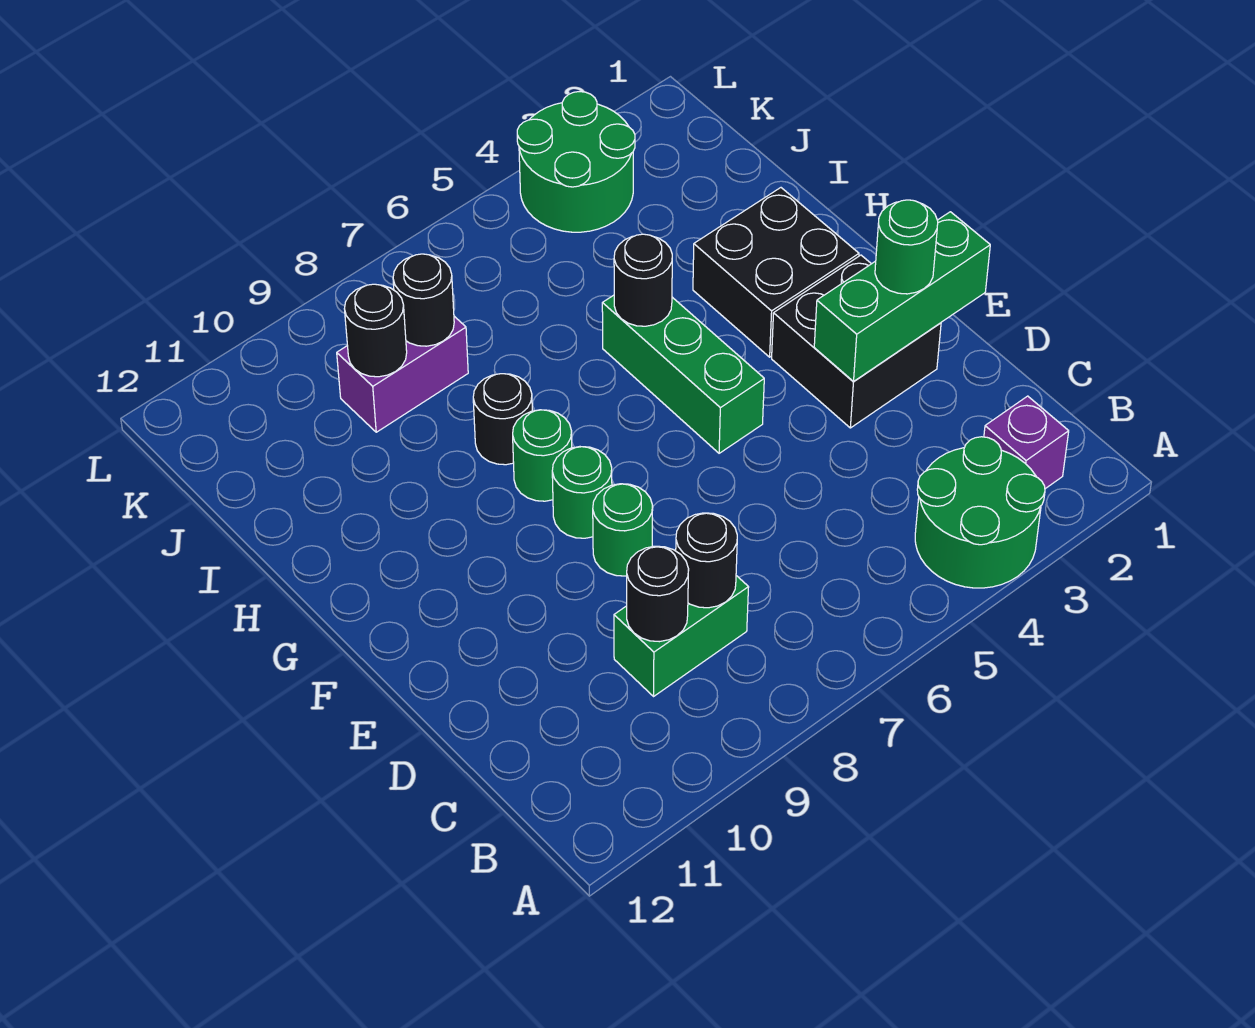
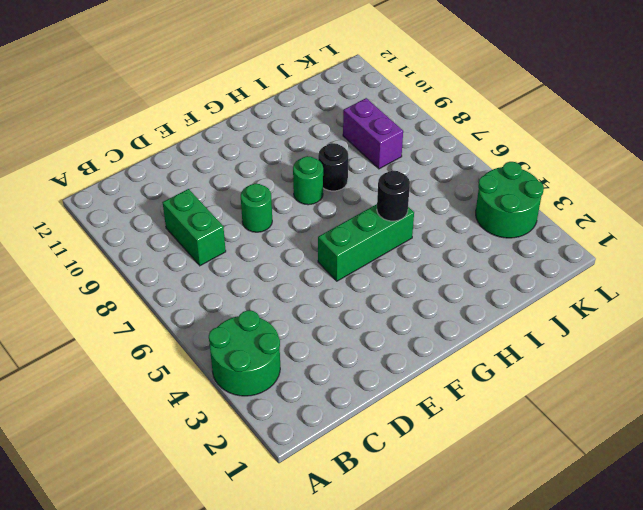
none -> purple brick B2 level 1
none -> black brick E2:F3 level 1
none -> green round brick F8 level 1

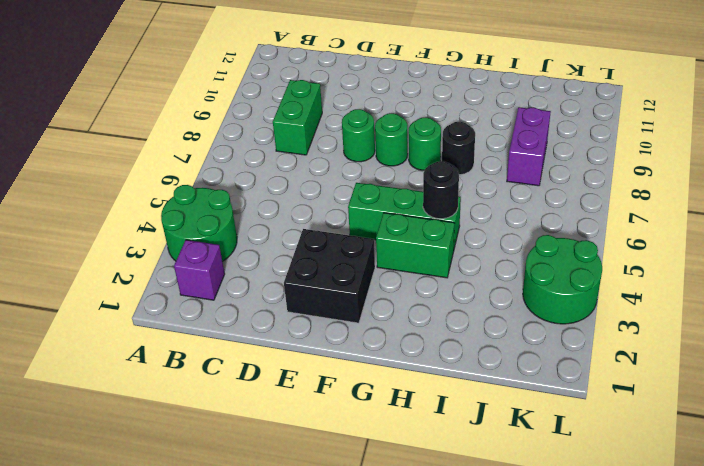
green brick G4:H4 level 1 -> none
none -> black brick G2:H3 level 1
none -> black round brick C8 level 2
none -> black round brick C9 level 2

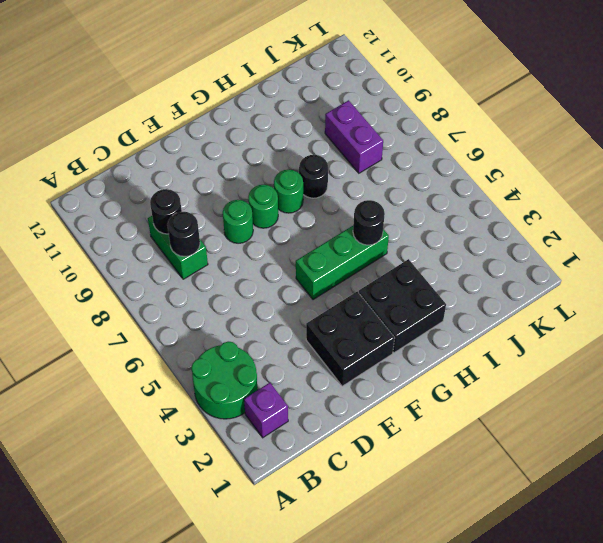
none -> green round brick K3:L4 level 1
none -> green brick E1:E3 level 2
none -> black round brick J8 level 2

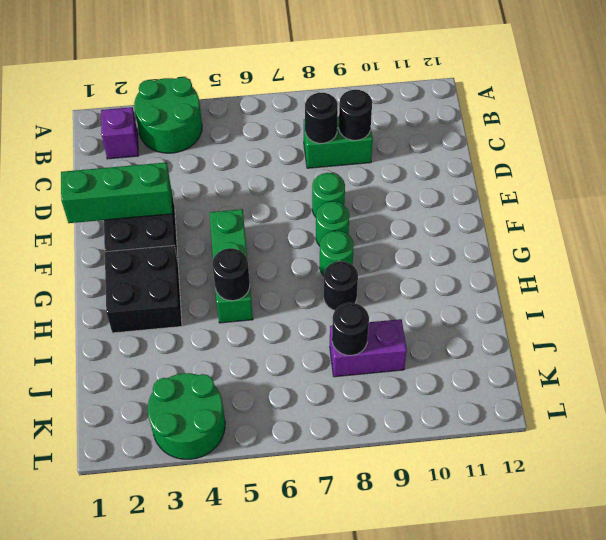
none -> black round brick J9 level 2
none -> green round brick E2 level 3

